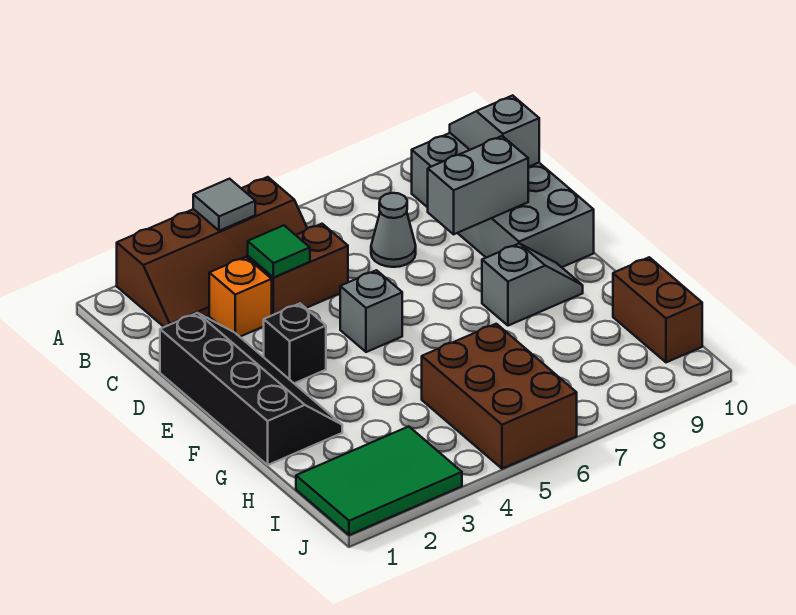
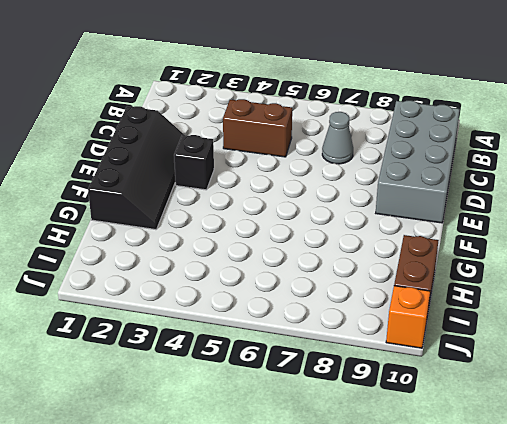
orange brick J10 level 1 -> orange brick C3 level 1
none -> brown slope A2:B5 level 1 top A
none -> grey brick E5 level 1
none -> grey slope F8:F9 level 1 top 8

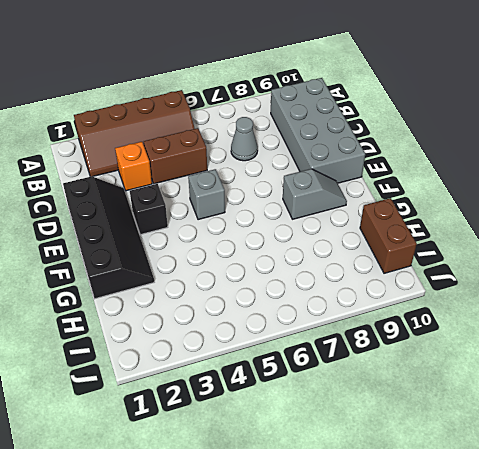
none -> brown brick H5:J6 level 1
none -> green tile I1:J3 level 1
none -> grey tile A4 level 2

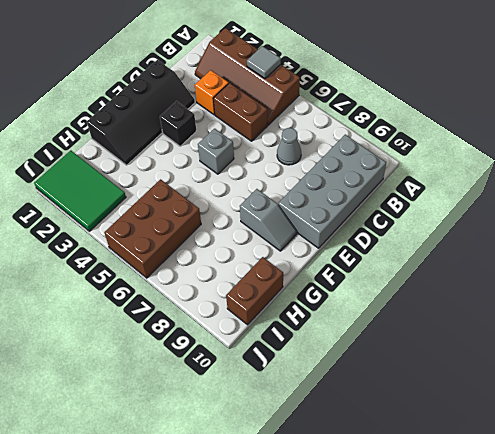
none -> grey slope B10:C10 level 2 top C
none -> green tile C4 level 2
none -> grey brick D8:D9 level 2

